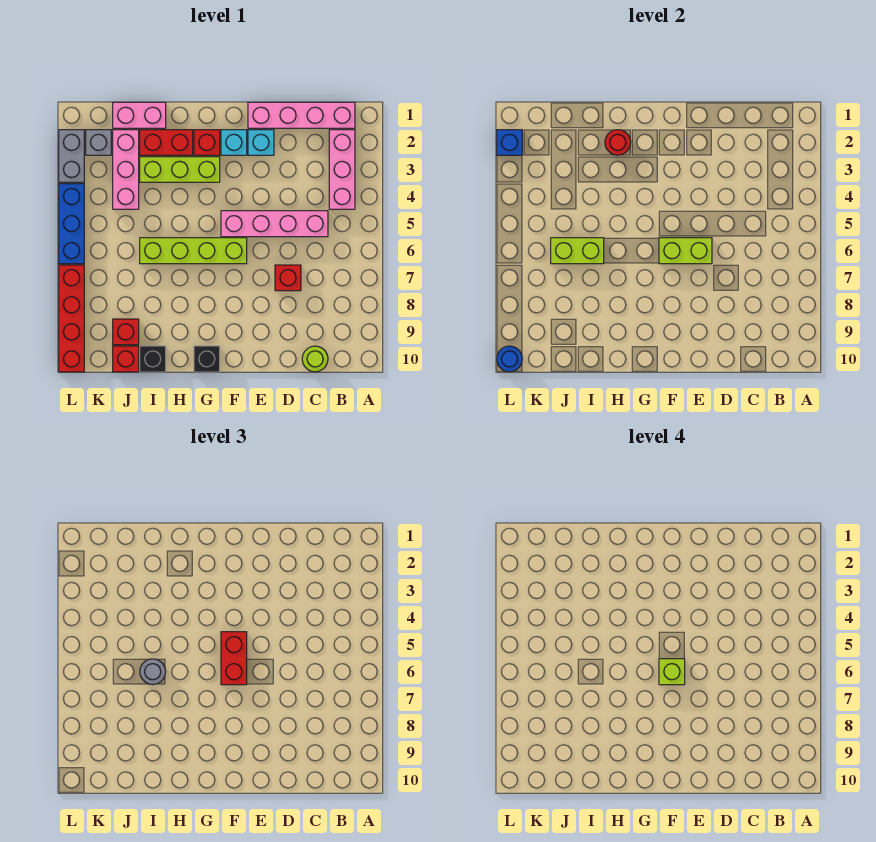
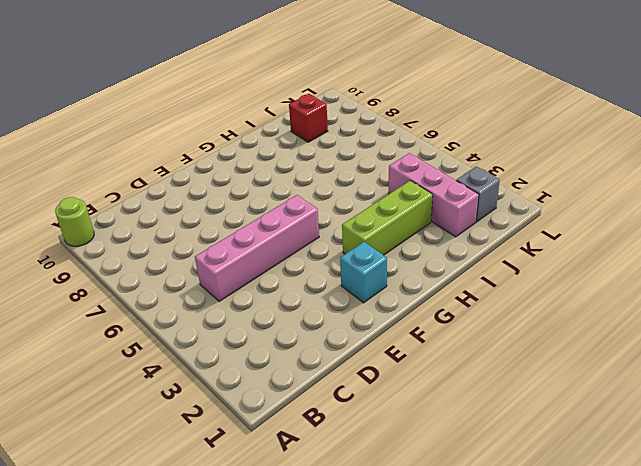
lime round brick A10 level 1 -> lime round brick C10 level 1
none -> pink brick B1:E1 level 1
none -> pink brick B2:B4 level 1
none -> red brick D7 level 1

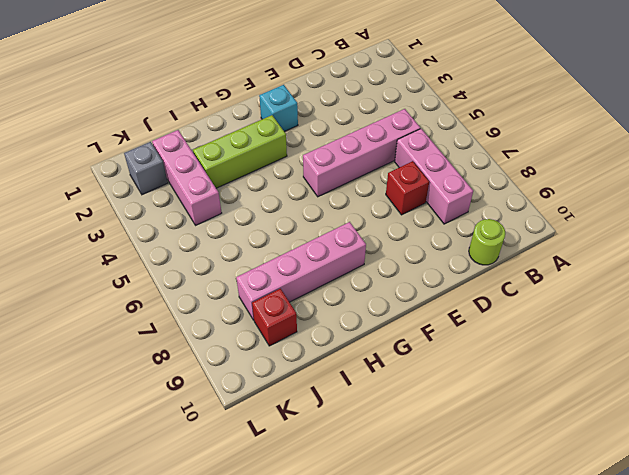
pink brick C6:C8 level 1 -> pink brick B2:B4 level 1
pink brick G8:J8 level 1 -> pink brick B1:E1 level 1
none -> cyan brick E2 level 1
none -> lime brick F6:I6 level 1
none -> red brick G2 level 1

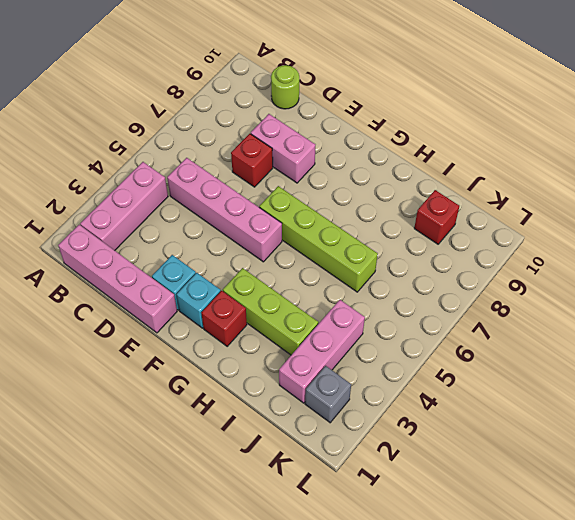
pink brick D8:E8 level 1 -> pink brick I1:J1 level 1
none -> black brick G10 level 1
none -> red brick H2:I2 level 1
none -> black brick I10 level 1

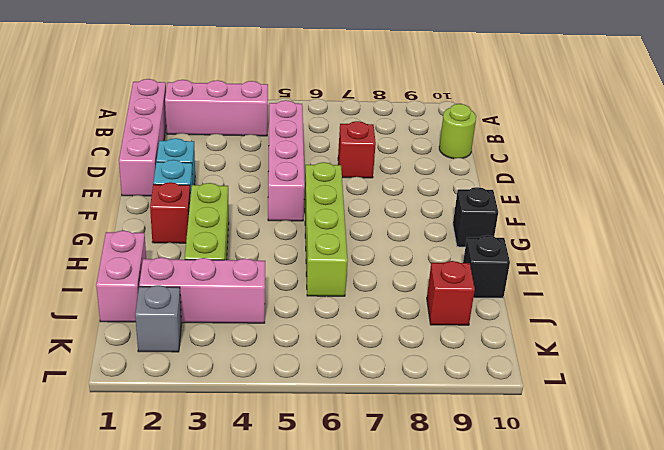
none -> red brick H2:I2 level 1
none -> red brick J10 level 1
none -> grey brick L2:L3 level 1

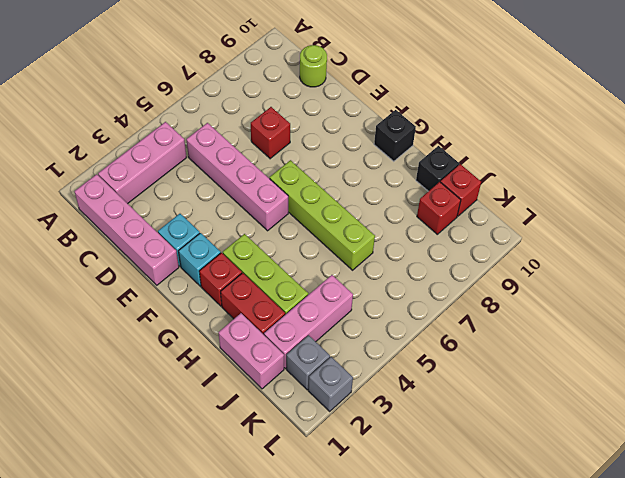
grey brick L2 level 1 -> grey brick L2:L3 level 1
none -> blue brick L4:L6 level 1
none -> red brick L7:L10 level 1
none -> lime brick E6:F6 level 2

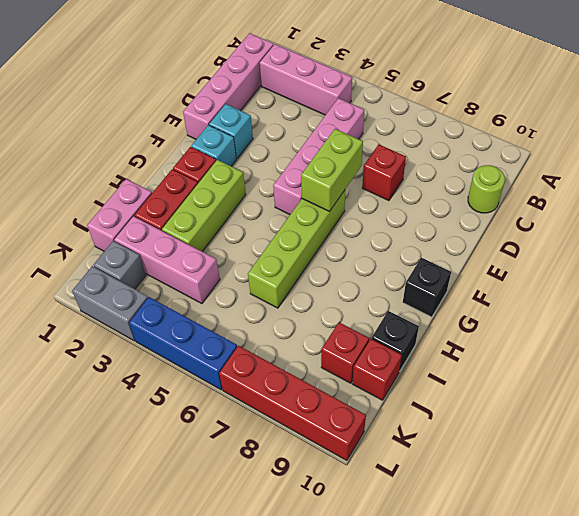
none -> red round brick H2 level 2
none -> lime brick I6:J6 level 2
none -> blue brick L2 level 2

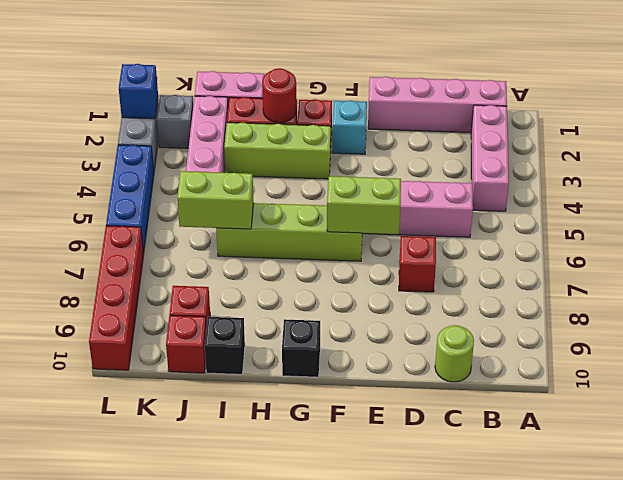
none -> cyan brick E2 level 1
none -> blue round brick L10 level 2
none -> red brick F5:F6 level 3

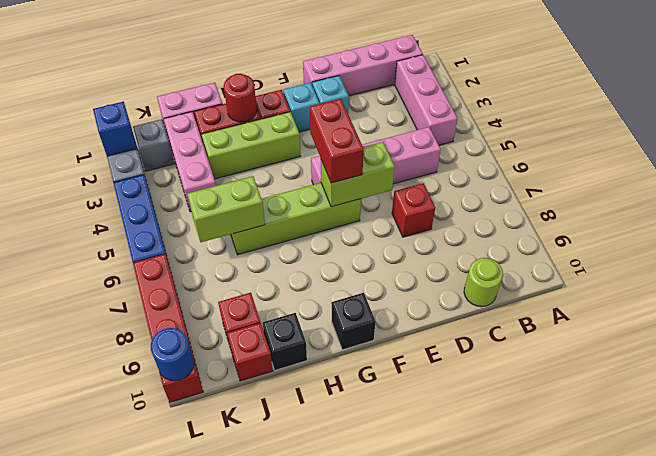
none -> grey round brick I6 level 3
none -> lime brick F6 level 4

